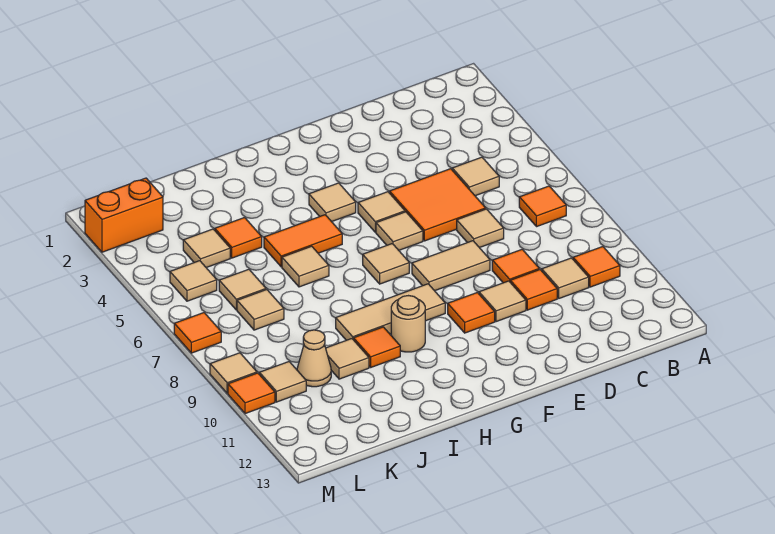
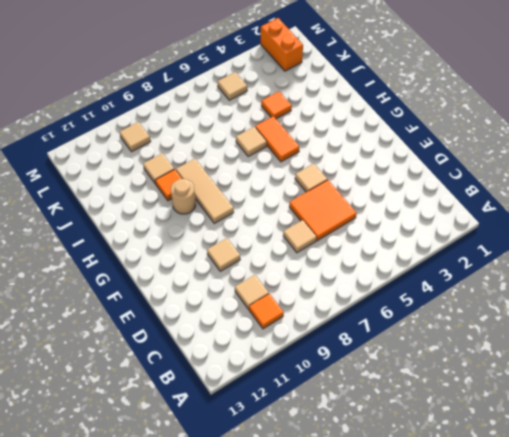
none -> orange tile B7 level 1
none -> tan tile C5 level 1
none -> orange tile D9 level 1
none -> orange tile D10 level 1

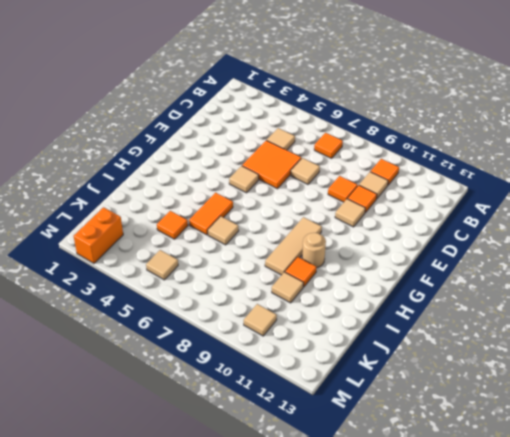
none -> tan tile E8:F8 level 1
none -> tan tile F6 level 1
none -> orange tile F10 level 1
none -> tan tile G4 level 1

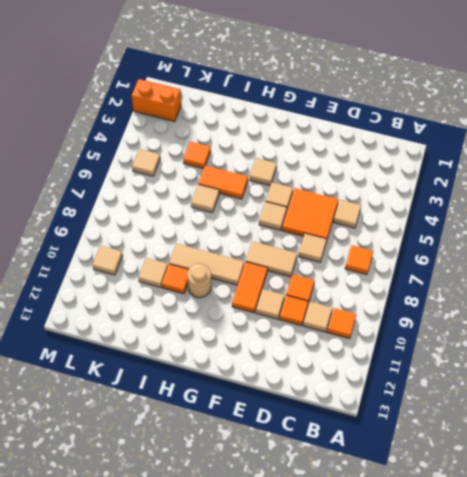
orange tile F9:F10 level 1 -> orange tile F10 level 1
none -> tan tile G7 level 1
none -> tan tile K4 level 1
none -> tan tile K6 level 1
none -> tan tile K7 level 1

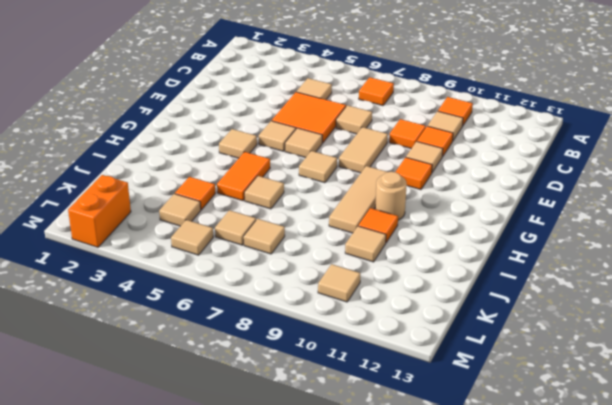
none -> tan cone K10 level 1
none -> orange tile M7 level 1
none -> tan tile M9 level 1
none -> orange tile M10 level 1

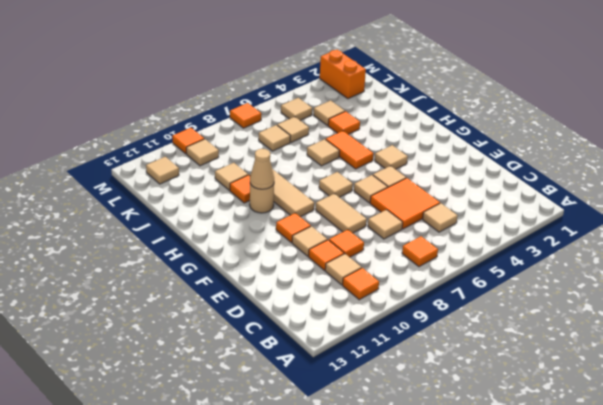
tan cone H10 level 2 -> tan cone K10 level 1
tan tile L12 level 1 -> tan tile M9 level 1

